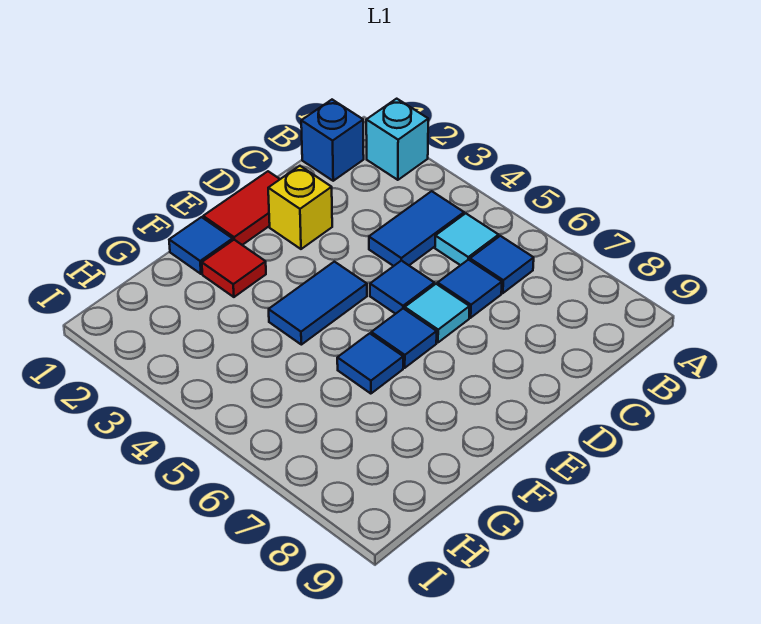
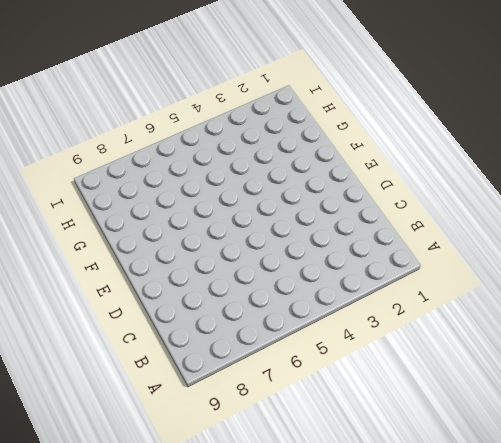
none -> cyan brick A2 level 1
none -> blue brick B1 level 1
none -> blue tile B4:C4 level 1

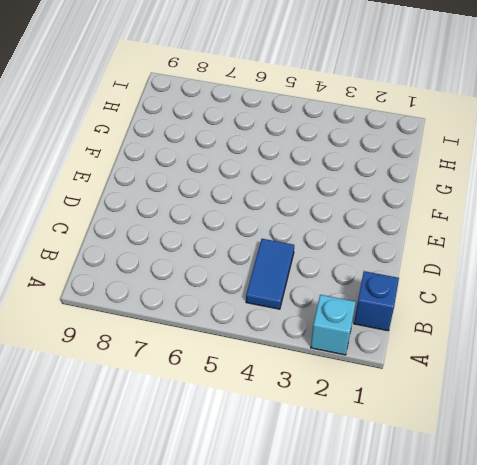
none -> cyan tile B5 level 1
none -> blue tile B6 level 1
none -> blue tile C6 level 1

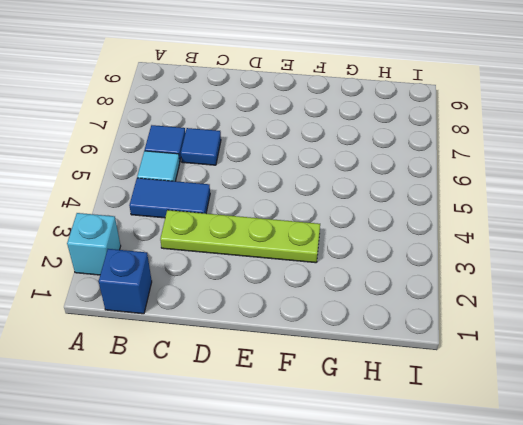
lime plate C3:F3 level 1 -> none
none -> red tile D1:E1 level 1
none -> yellow brick D2 level 1
none -> blue tile D5 level 1

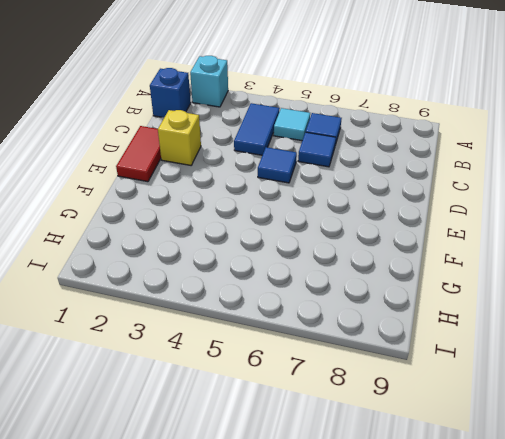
none -> cyan tile D6 level 1
none -> blue tile E4:F4 level 1
none -> blue tile E6 level 1

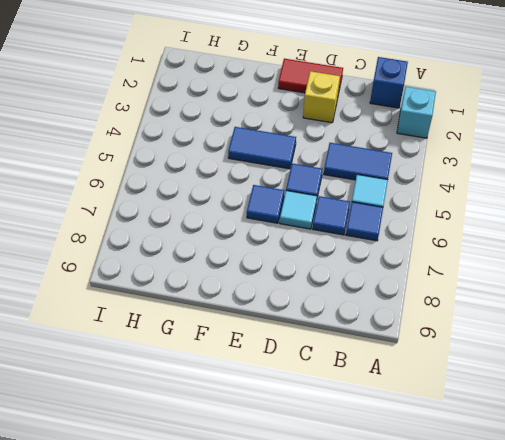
none -> blue tile F1 level 1
none -> red tile F2 level 1
none -> blue tile F6 level 1

